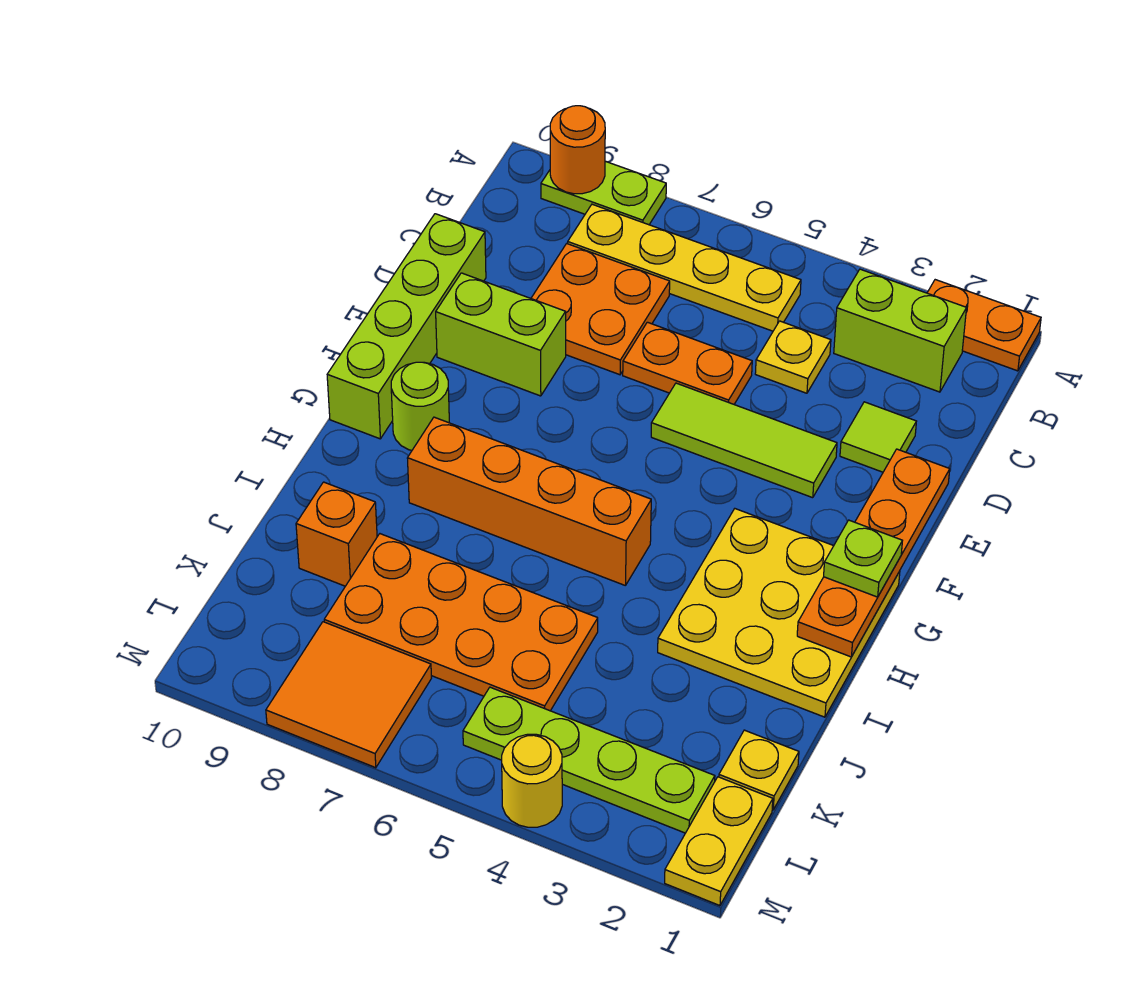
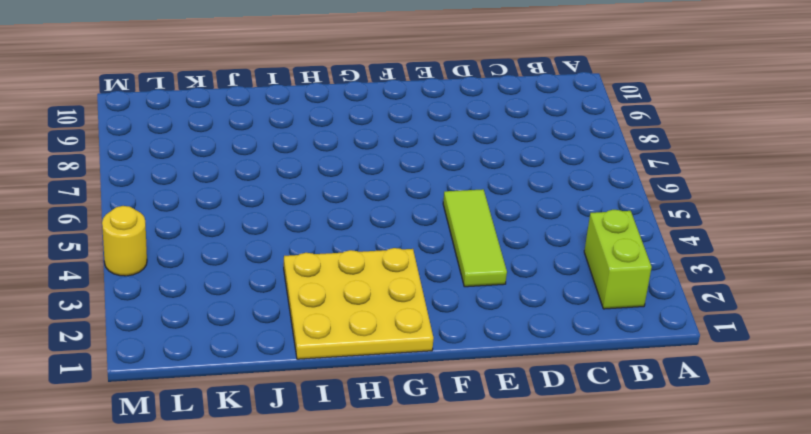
none -> orange plate A1:A2 level 1
none -> lime plate A8:A9 level 1
none -> yellow plate B5:B8 level 1

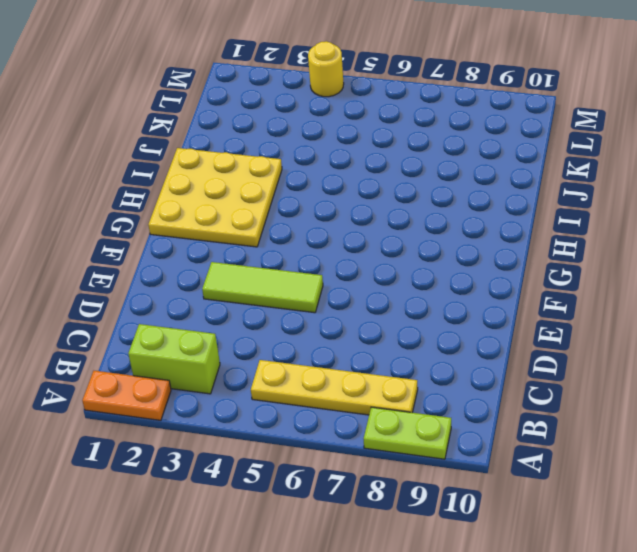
none -> yellow plate C4 level 1
none -> orange plate C7:D8 level 1
none -> lime tile D2 level 1

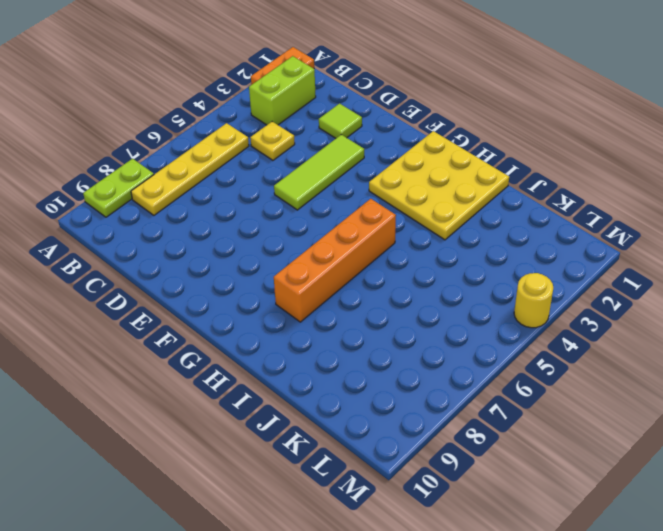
none -> orange plate C7:D8 level 1
none -> orange plate D5:D6 level 1
none -> lime brick D10:G10 level 1

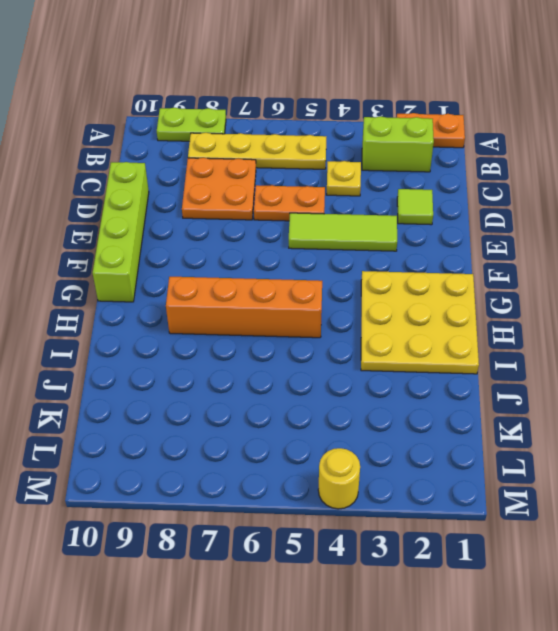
none -> lime brick E8:E9 level 1
none -> lime round brick G9 level 1
none -> orange plate J5:K8 level 1

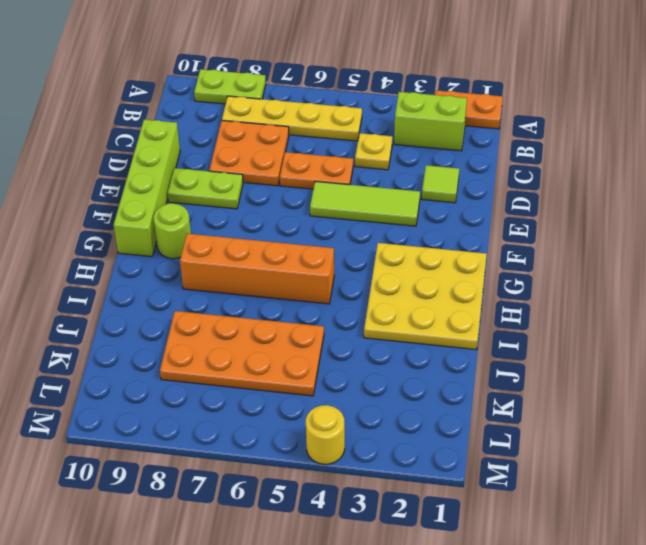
lime plate E8:E9 level 1 -> lime brick E8:E9 level 1
none -> orange brick J9 level 1
none -> yellow plate K1 level 1
none -> yellow plate L1:M1 level 1

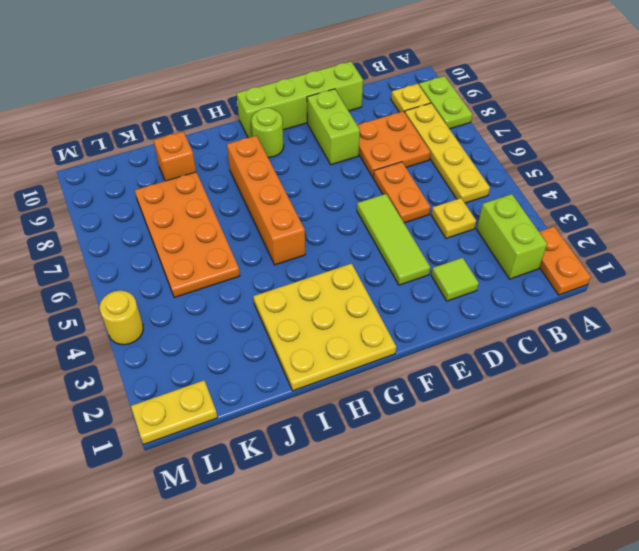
yellow plate B9 level 1 -> yellow plate K1 level 1
none -> lime plate L2:L5 level 1
none -> orange tile L7:M8 level 1
none -> orange round brick A9 level 2

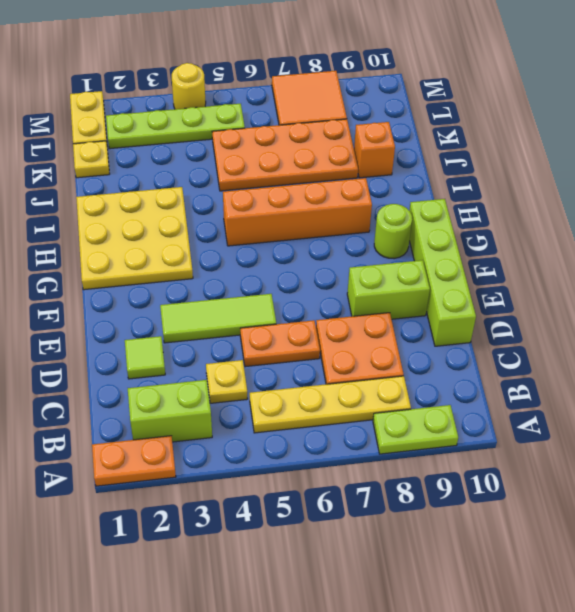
none -> orange round brick A9 level 2
none -> orange plate E1:H1 level 2
none -> lime plate G1 level 3

